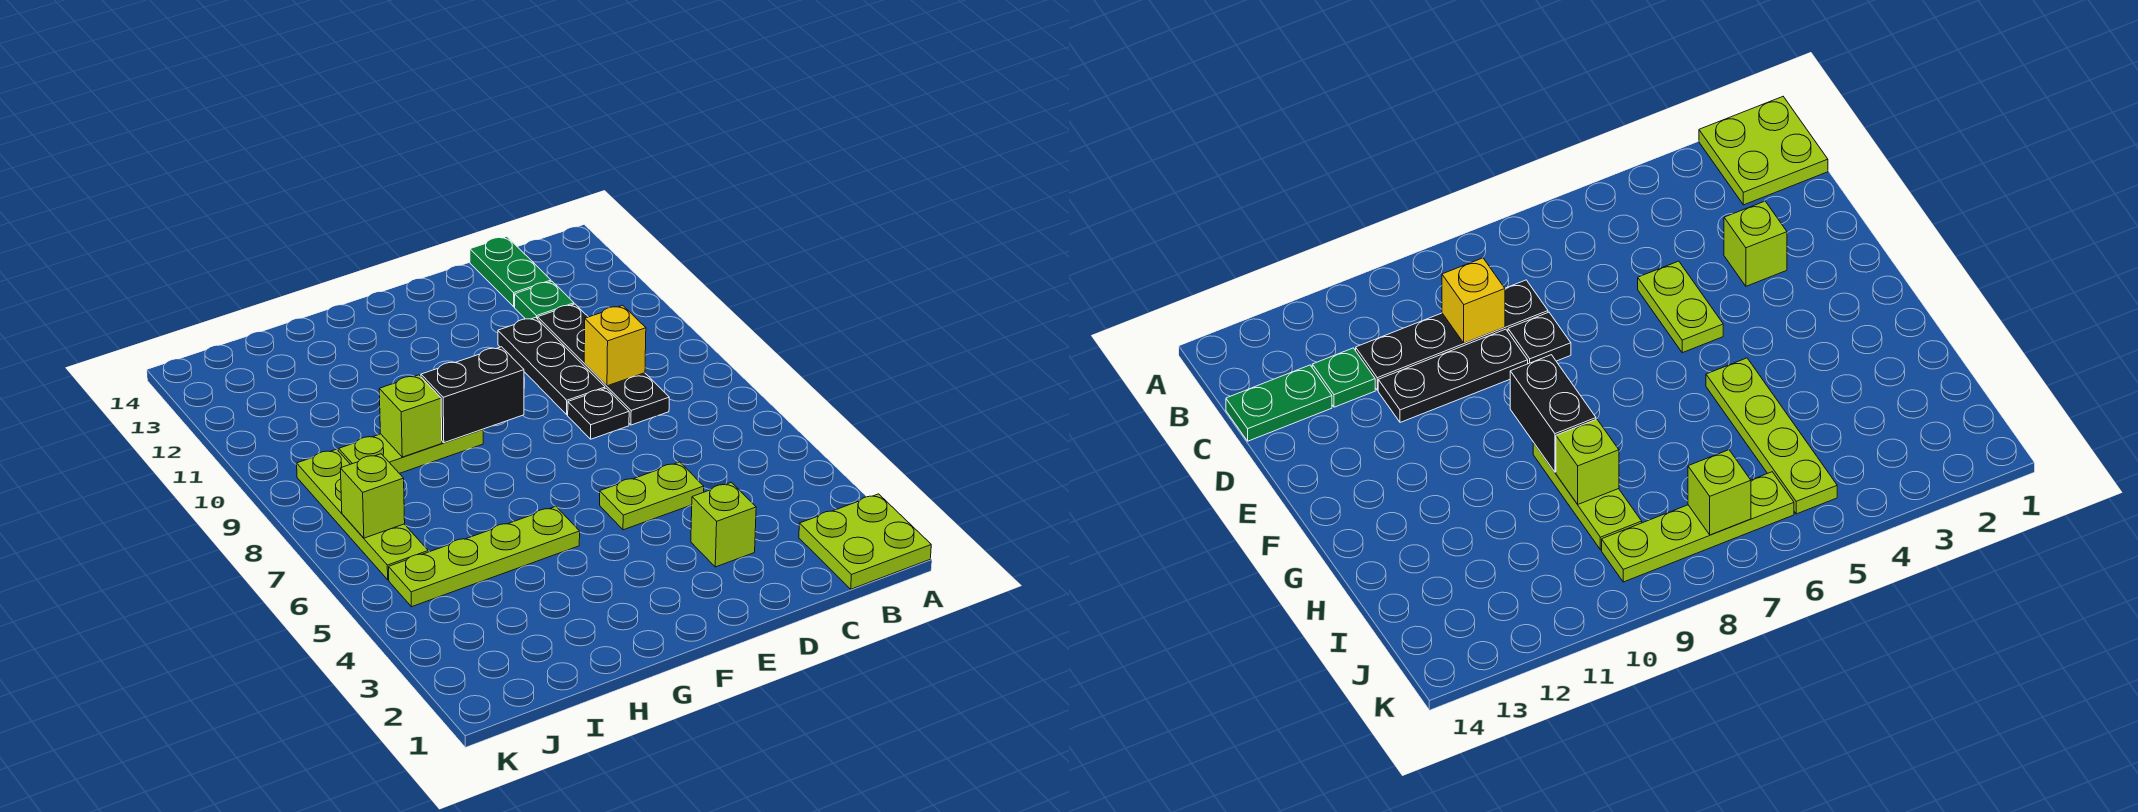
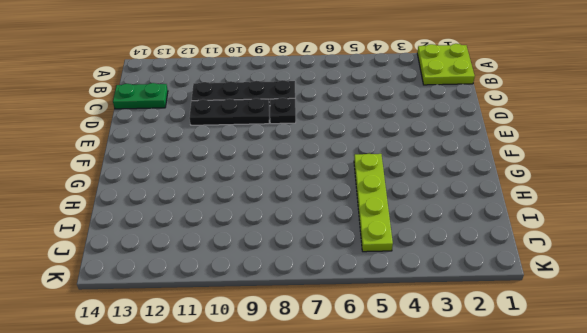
none -> green plate C12 level 1
none -> lime brick D3 level 1
none -> lime plate D5:E5 level 1

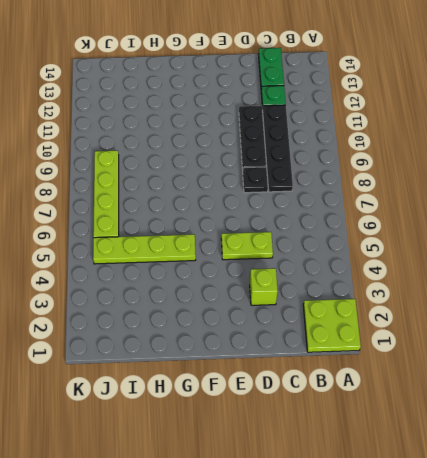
none -> lime plate G9:I9 level 1
none -> yellow brick C9 level 2
none -> black brick F9:G9 level 2

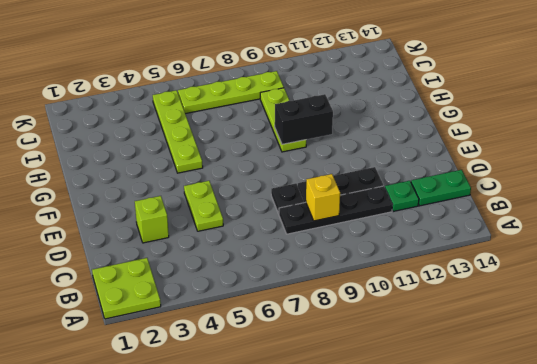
black brick G9:G10 level 2 -> black brick F9:G9 level 2
none -> lime brick H9 level 2
none -> lime brick J7 level 2

